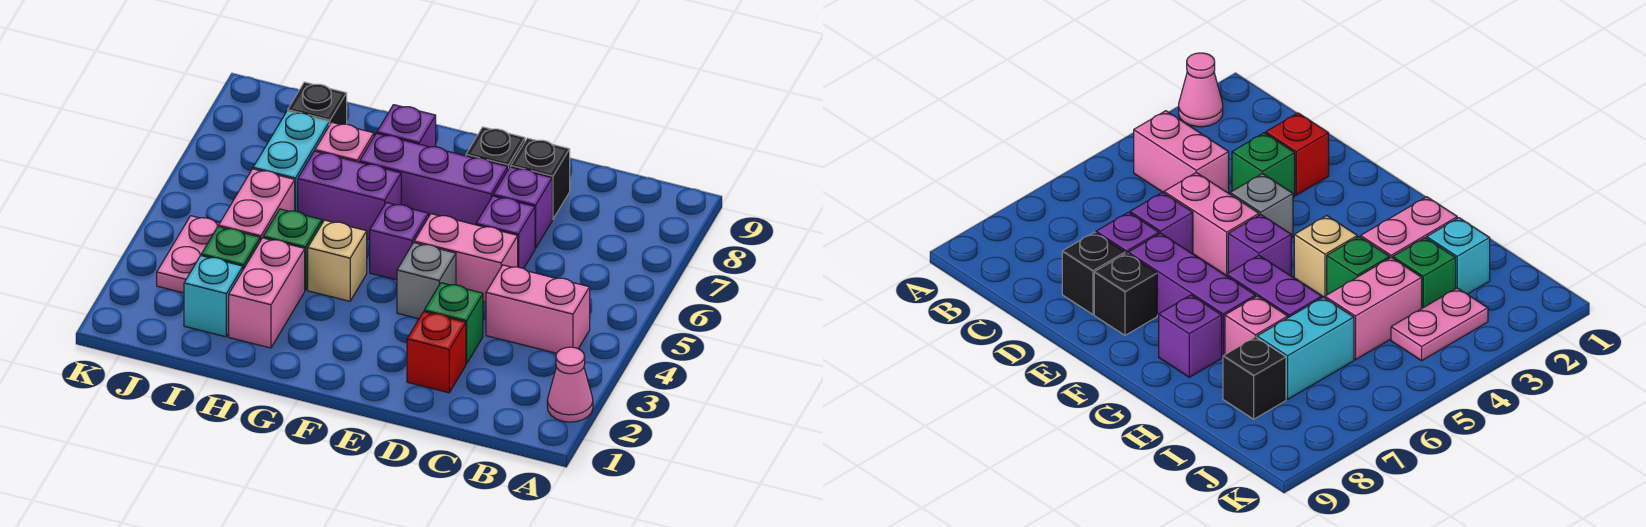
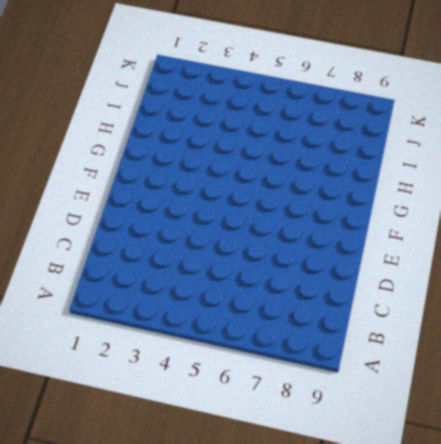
none -> pink cone A2 level 1
none -> pink brick B4:C4 level 1
none -> red brick D2 level 1

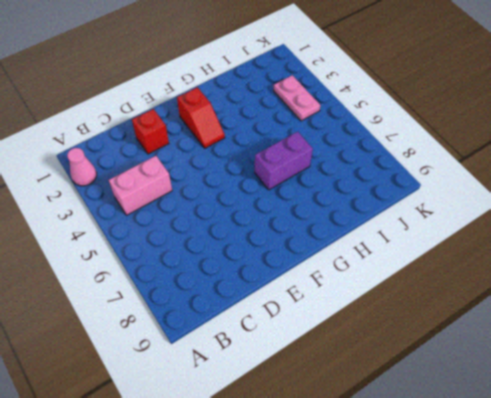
red slope F2:F3 level 1 top 2 -> none
none -> green brick D3 level 1
none -> pink brick D5:E5 level 1
none -> purple brick D6 level 1

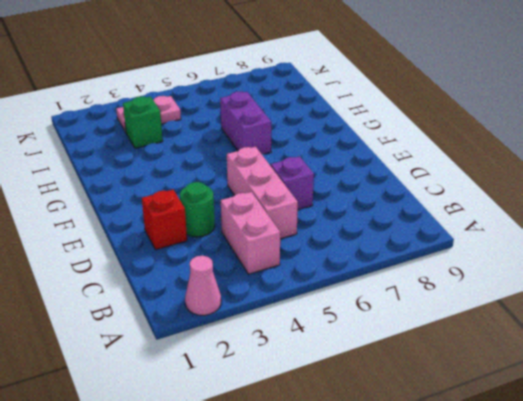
pink brick C5:E5 level 1 -> pink brick D5:E5 level 1
green round brick D3 level 1 -> green brick D3 level 1
none -> purple brick D7 level 1
none -> black brick D8 level 1
none -> grey brick E4 level 1

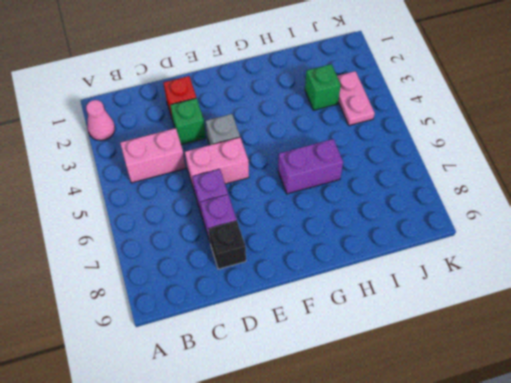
none -> purple brick E7:G7 level 1
none -> black brick E8 level 1
none -> purple brick F5 level 1

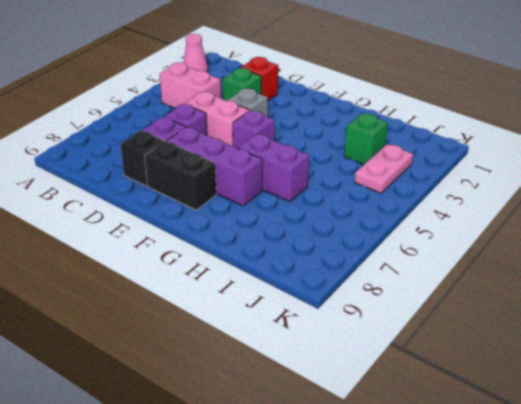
black brick E8:F8 level 1 -> black brick E8 level 1
none -> tan brick G4 level 1
none -> purple brick G8 level 1
none -> pink brick H2:H3 level 1

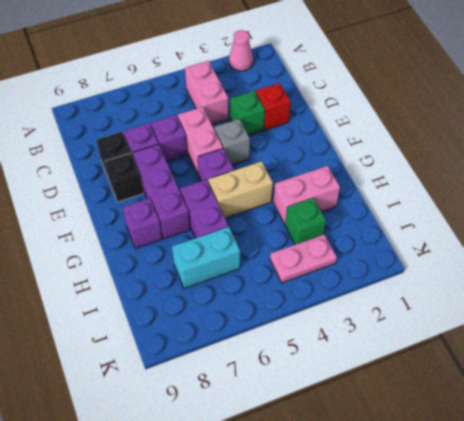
tan brick G4:G5 level 1 -> tan brick G4 level 1
none -> green brick H4 level 1
none -> pink brick H7 level 1
none -> cyan brick I2 level 1

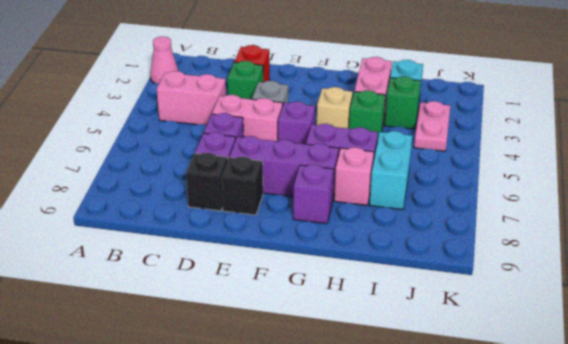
none -> pink brick I4:I5 level 1
none -> black brick I8 level 1

